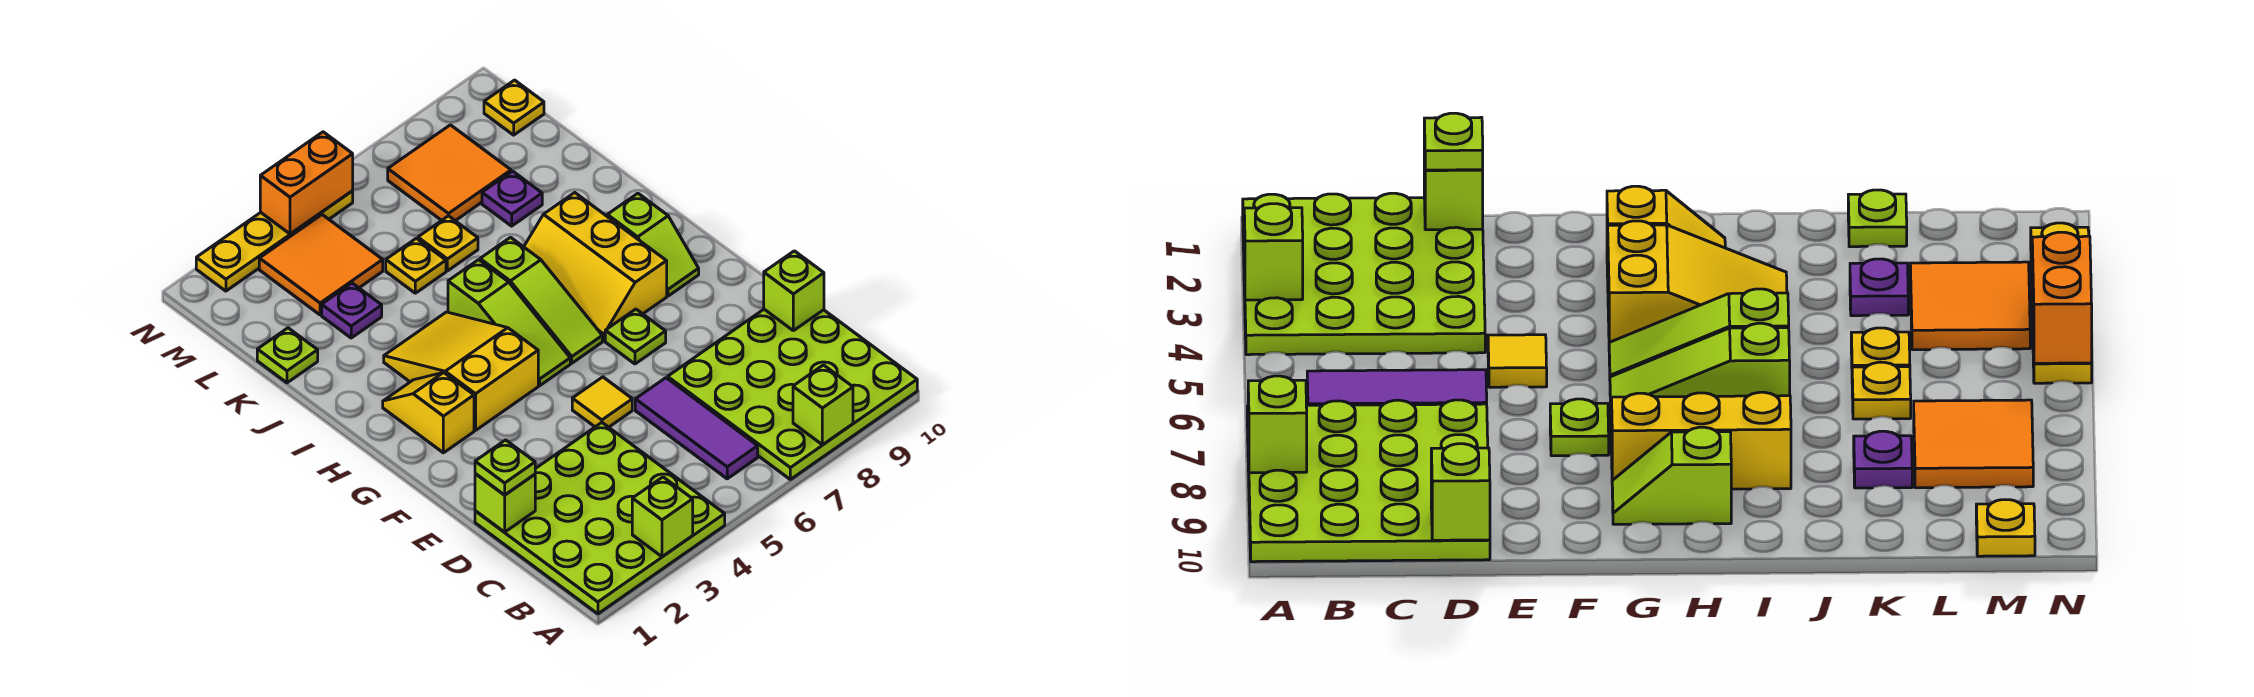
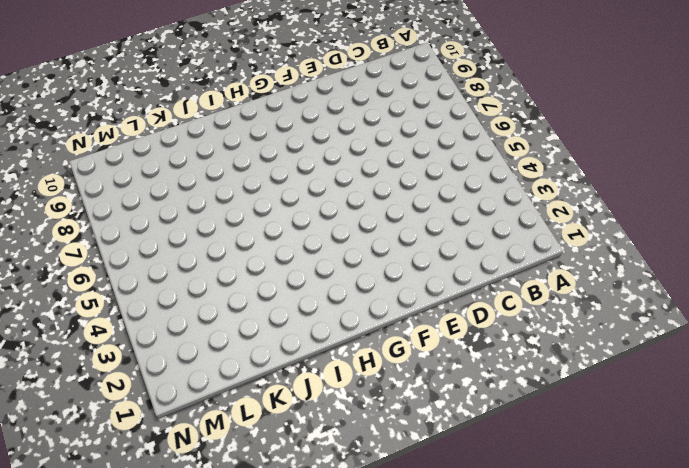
none -> lime plate A1:D4 level 1
none -> lime plate A7:D10 level 1
none -> purple tile B6:D6 level 1

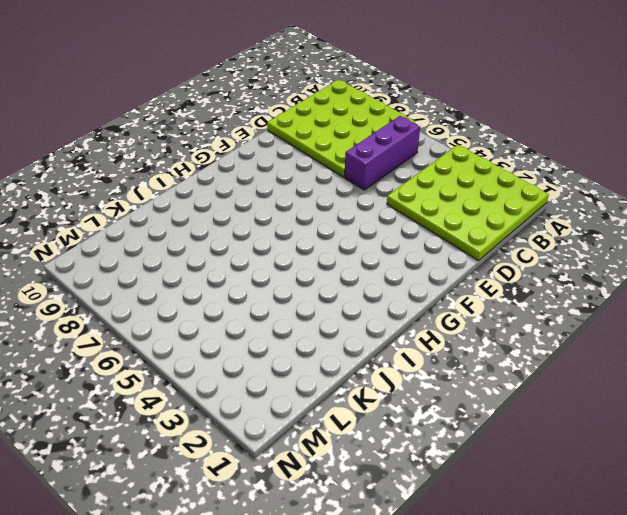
purple brick B6:D6 level 1 -> purple tile B6:D6 level 1
none -> yellow tile E5 level 1
none -> lime plate F7 level 1
none -> yellow slope G2:H2 level 1 top G

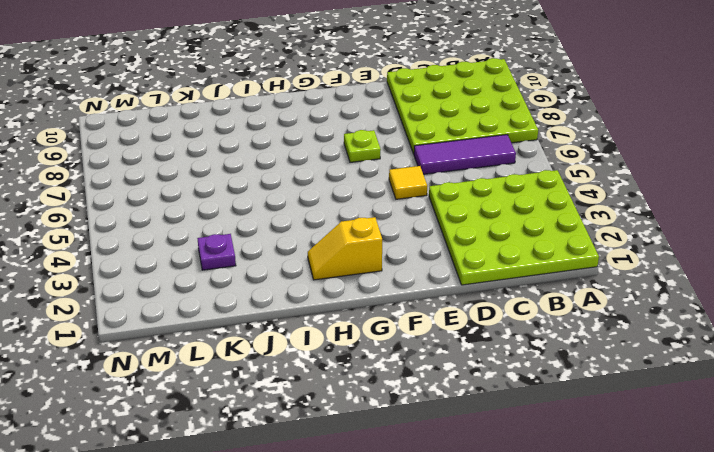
none -> yellow slope G3:I4 level 1 top G
none -> lime slope G5:I5 level 1 top I
none -> lime slope G6:I6 level 1 top I

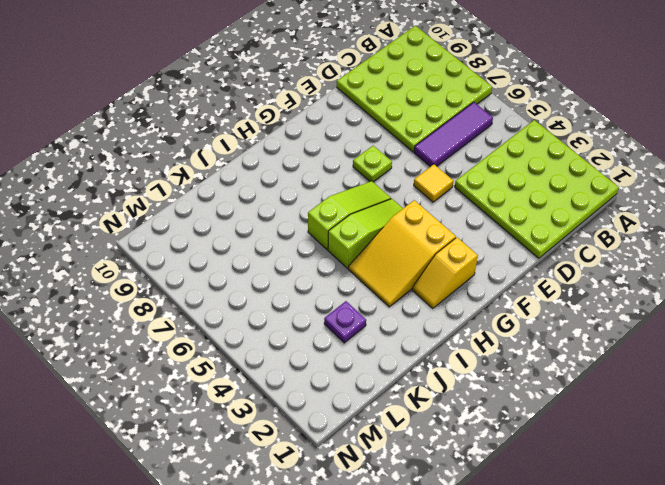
none -> yellow slope G7:I8 level 1 top 8
none -> lime slope G9:H9 level 1 top H
none -> lime plate K1 level 1

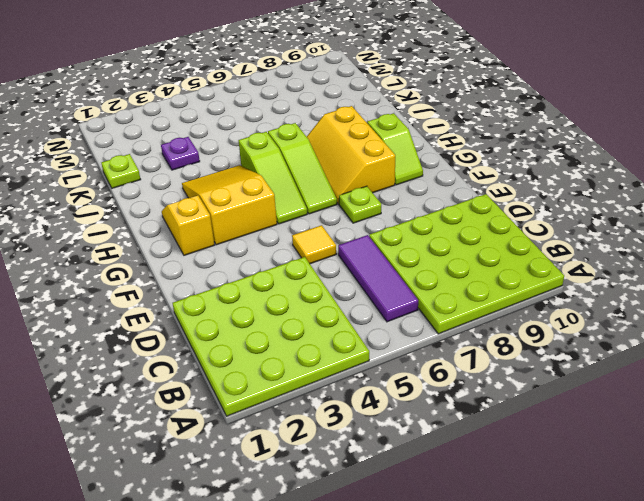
none -> yellow plate K5 level 1
none -> yellow plate K6 level 1
none -> purple plate K8 level 1

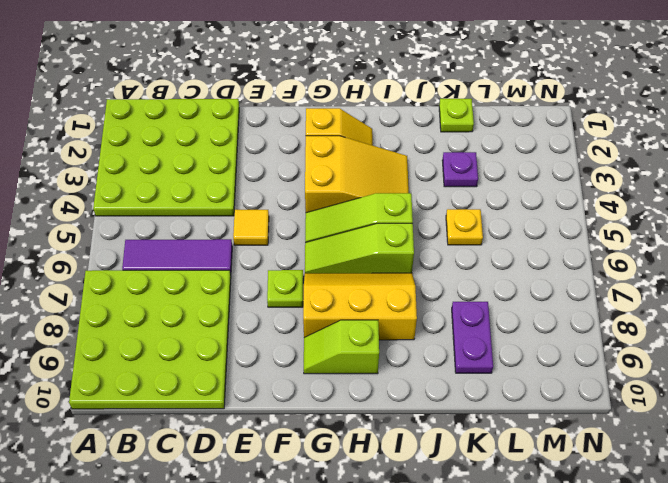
purple plate K8:K9 level 1 -> purple plate K8 level 1
none -> yellow plate K6 level 1
none -> orange tile L3:M4 level 1
none -> orange tile L7:M8 level 1

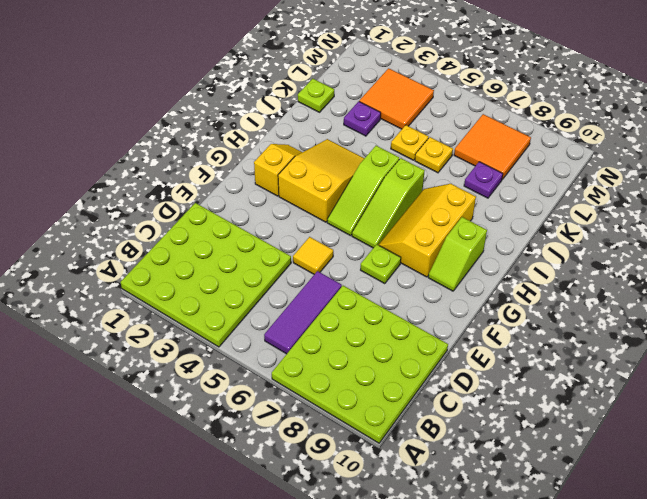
none -> yellow plate M10 level 1
none -> yellow plate N2:N5 level 1
none -> lime brick A3 level 2

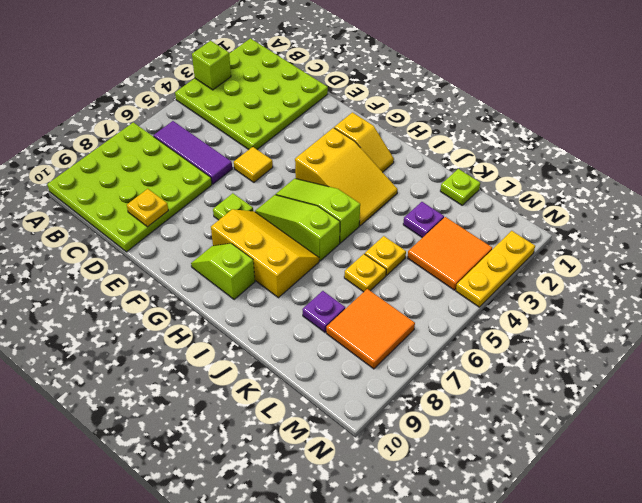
yellow plate D9 level 2 -> yellow plate M10 level 1
yellow plate N2:N4 level 1 -> yellow plate N2:N5 level 1
none -> lime brick A8 level 2
none -> lime brick D1 level 2
none -> lime brick D10 level 2

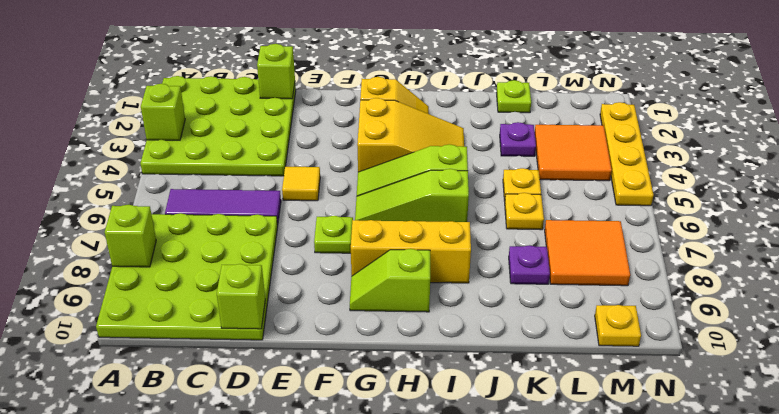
none -> orange brick N4:N5 level 2
none -> lime plate D1 level 3

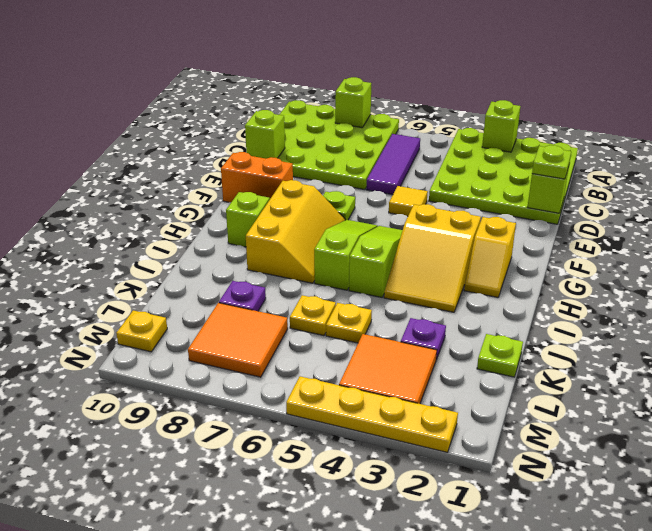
orange brick F9:F10 level 1 -> orange brick N4:N5 level 2

